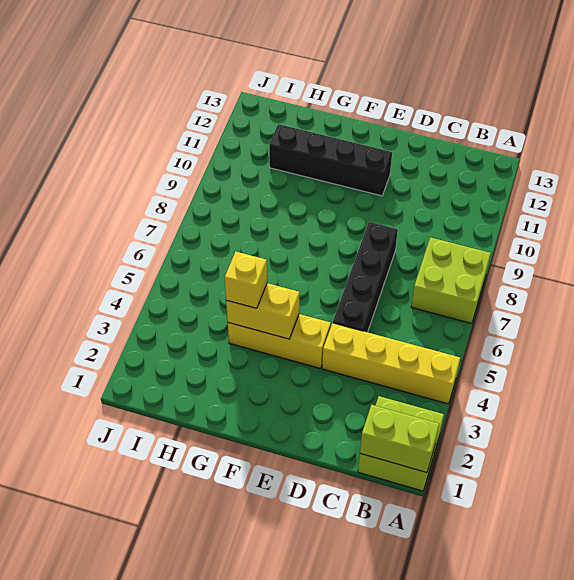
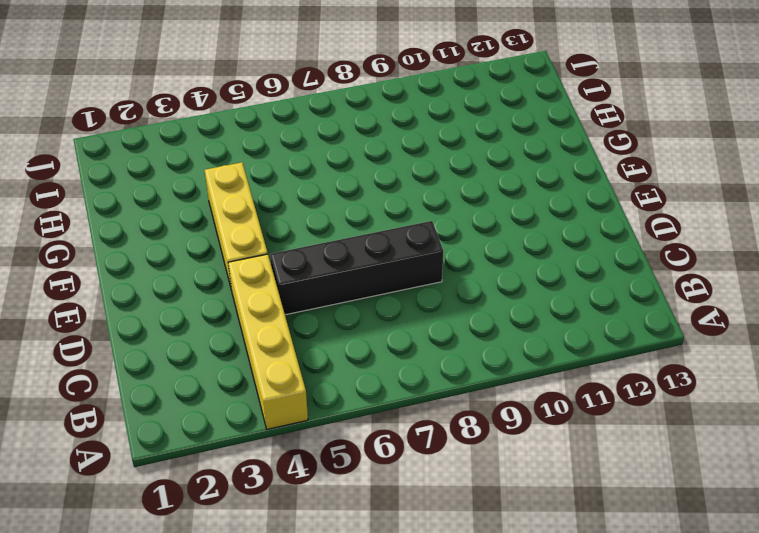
none -> lime brick A1:B2 level 1
none -> lime brick A7:B8 level 1

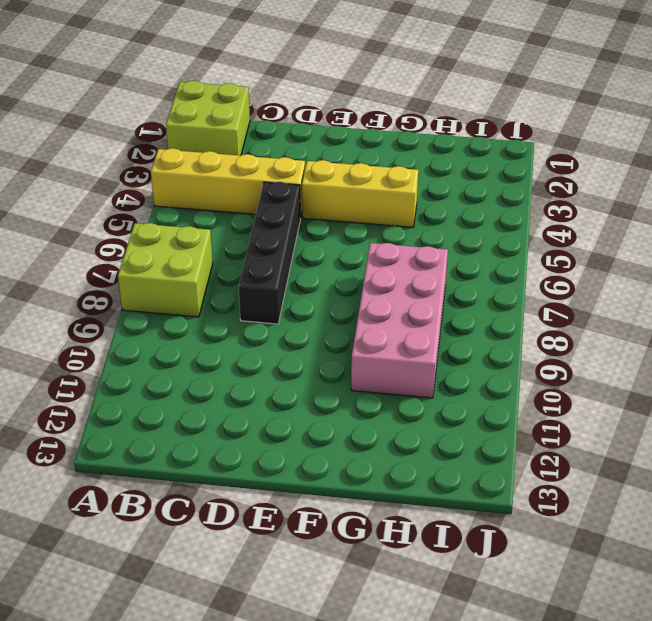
pink brick G7:H10 level 1 -> none
none -> black brick E11:H11 level 1
none -> lime brick A1:B1 level 2

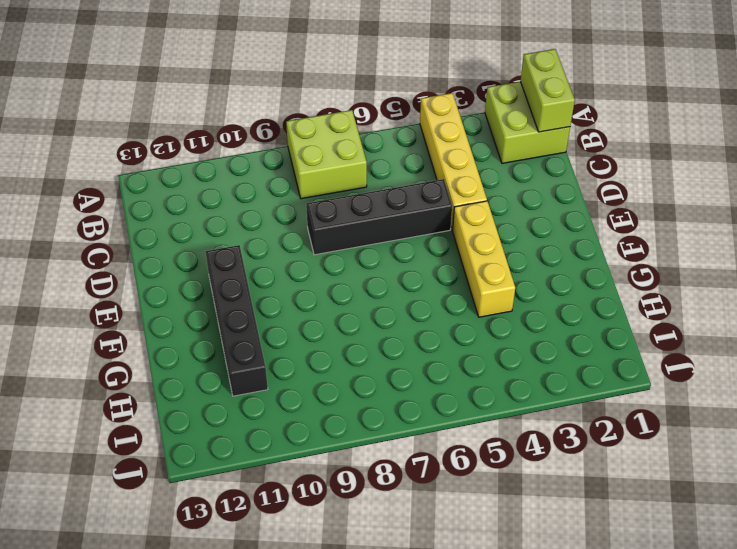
none -> yellow brick F4:G4 level 2
none -> yellow brick G4 level 3

